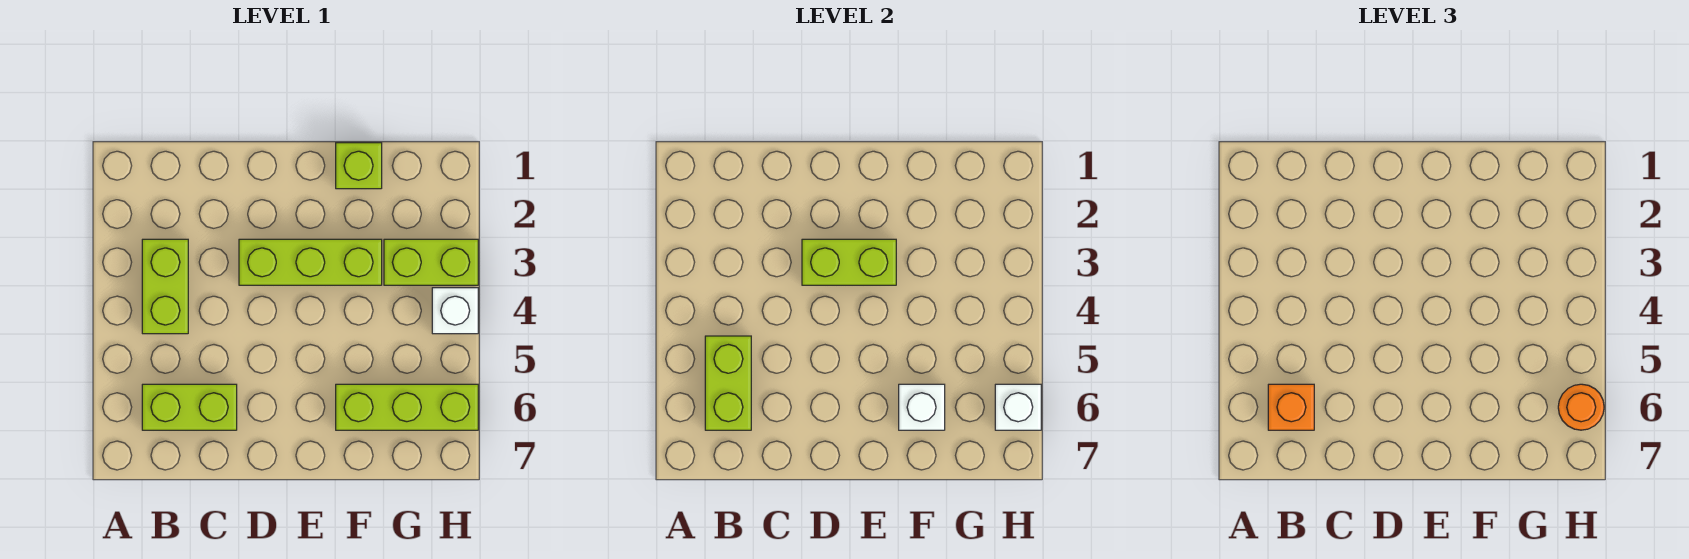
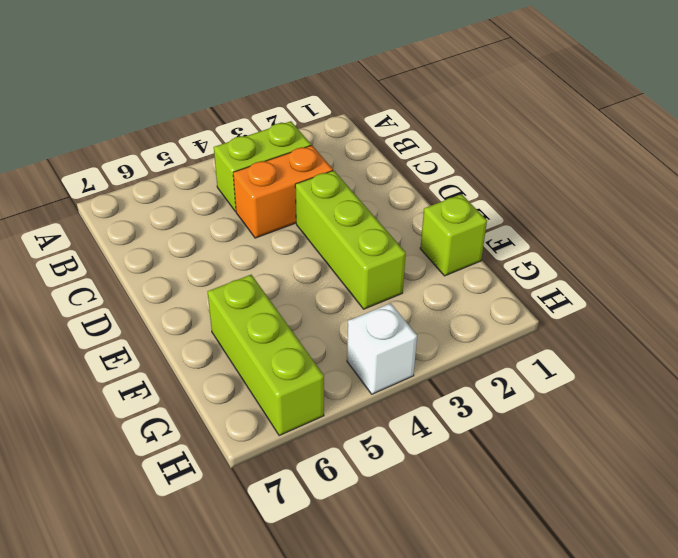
orange brick C3:C4 level 1 -> none
none -> lime brick B6:C6 level 1
none -> lime brick G3:H3 level 1
none -> lime brick B5:B6 level 2

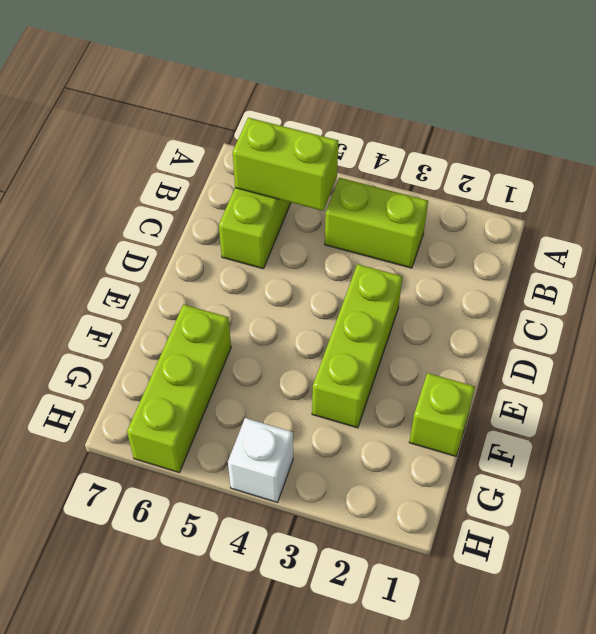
none -> lime brick G3:H3 level 1
none -> lime brick D3:E3 level 2
none -> white brick F6 level 2

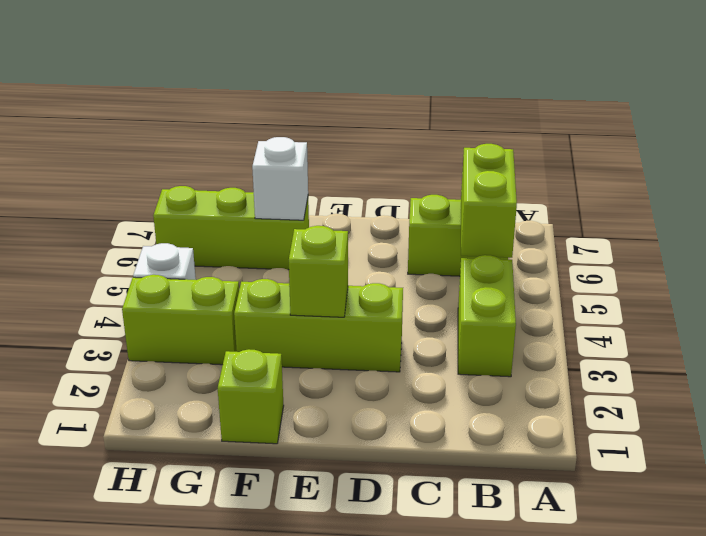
lime brick E3 level 2 -> lime brick D3:E3 level 2
none -> white brick H6 level 2
none -> orange brick B6 level 3
none -> orange round brick H6 level 3

